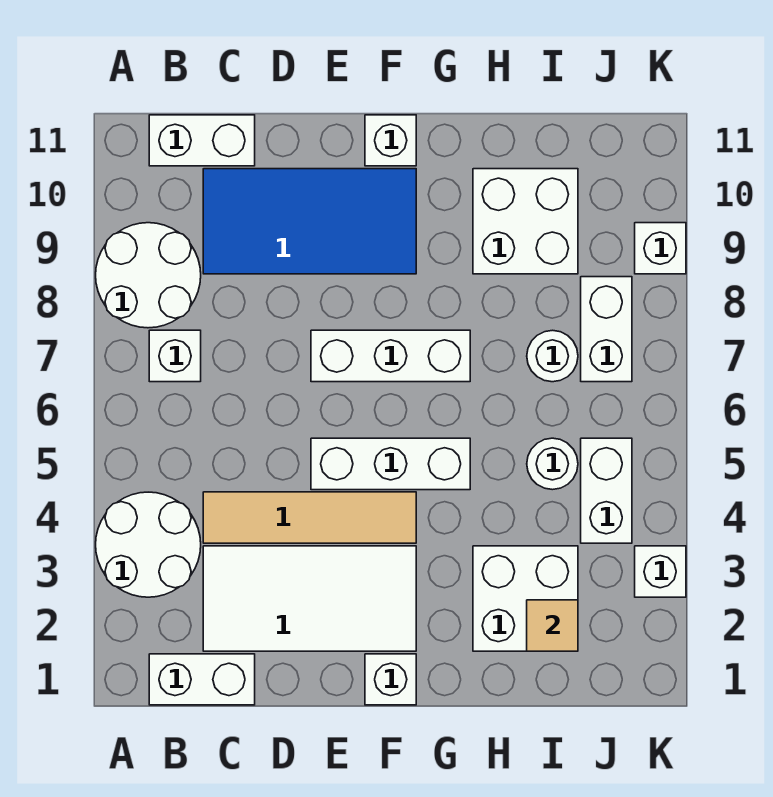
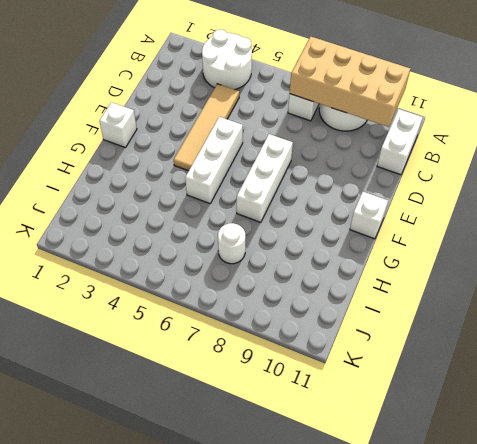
tan brick A7:B10 level 2 -> none
none -> white brick B1:C1 level 1
none -> white tile C2:F3 level 1
none -> blue tile C9:F10 level 1

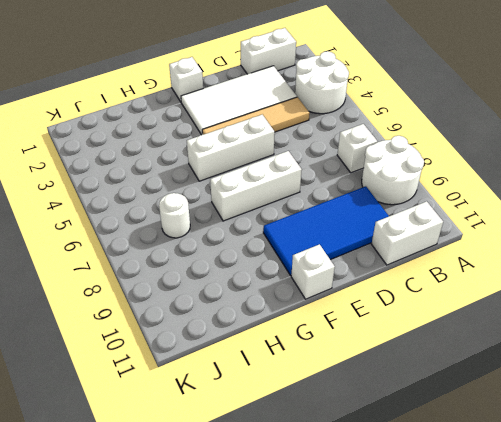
none -> white brick H2:I3 level 1
none -> white brick H9:I10 level 1
none -> white round brick I5 level 1

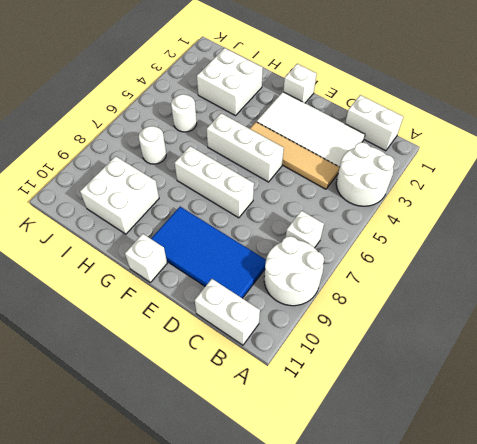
none -> white brick J4:J5 level 1
none -> white brick J7:J8 level 1
none -> white brick K3 level 1

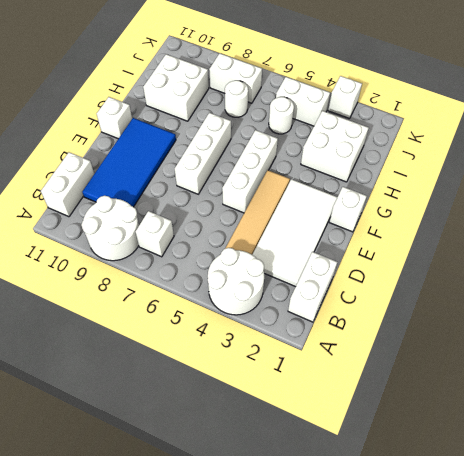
none -> white brick K9 level 1
none -> tan tile I2 level 2

